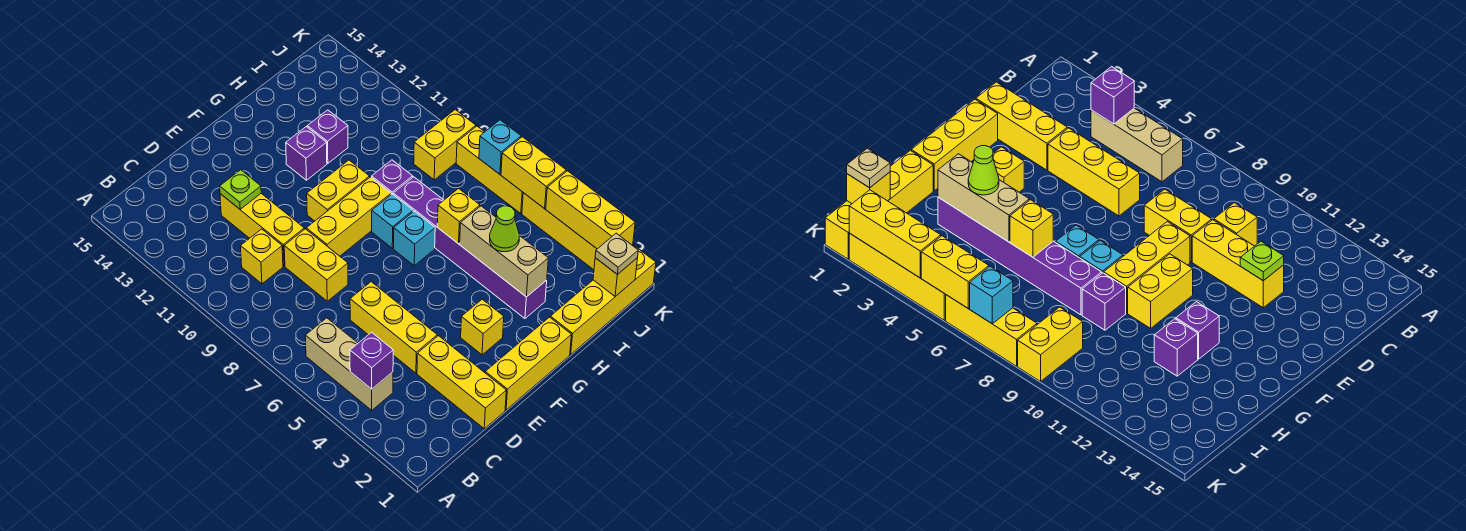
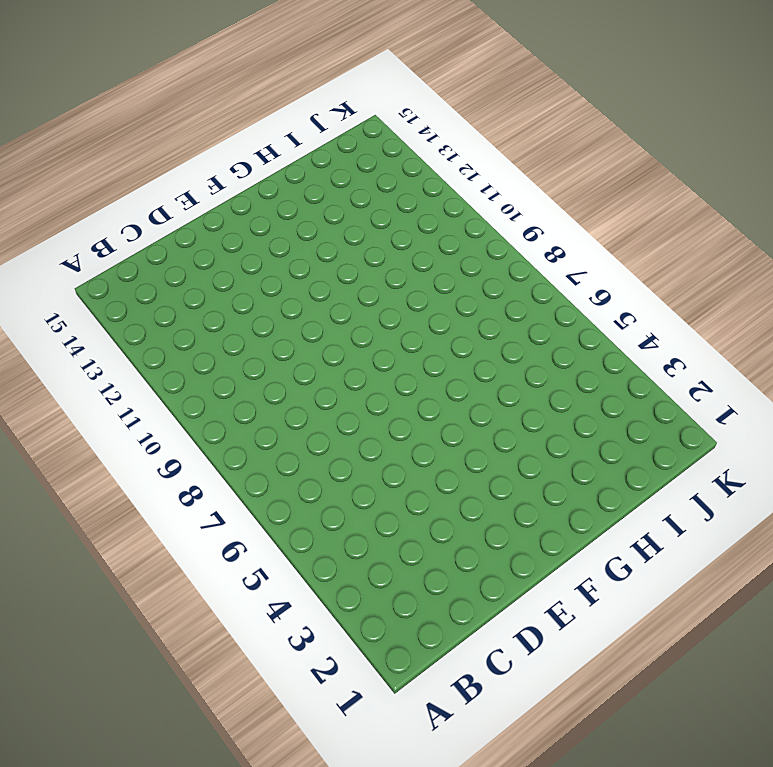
none -> tan brick B4:B6 level 1
none -> yellow brick C10 level 1
none -> yellow brick D1:D3 level 1
none -> yellow brick D4:D6 level 1

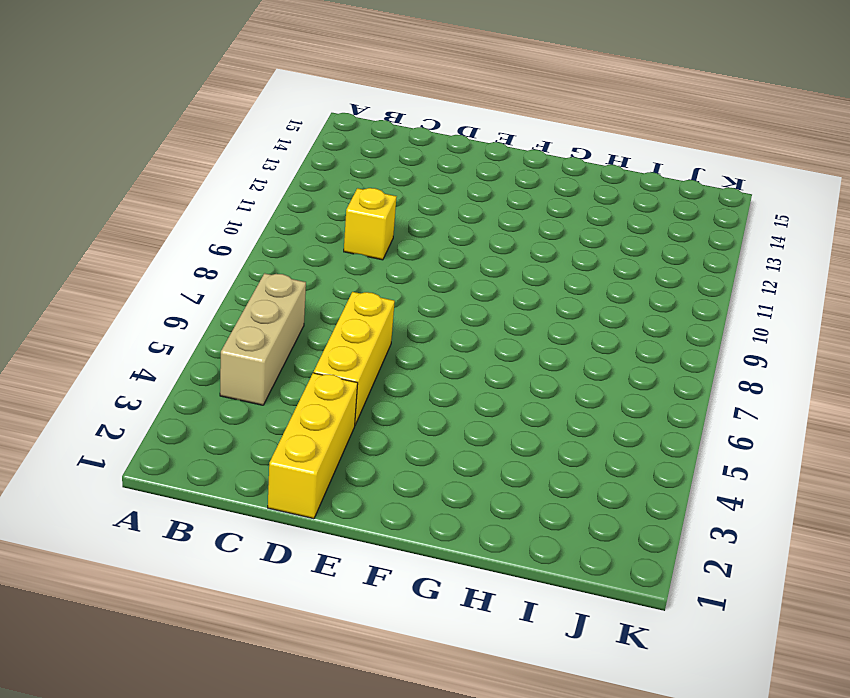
none -> yellow brick D8:D9 level 1
none -> yellow brick D10:D12 level 1
none -> yellow brick E1:G1 level 1
none -> yellow brick E9:G9 level 1

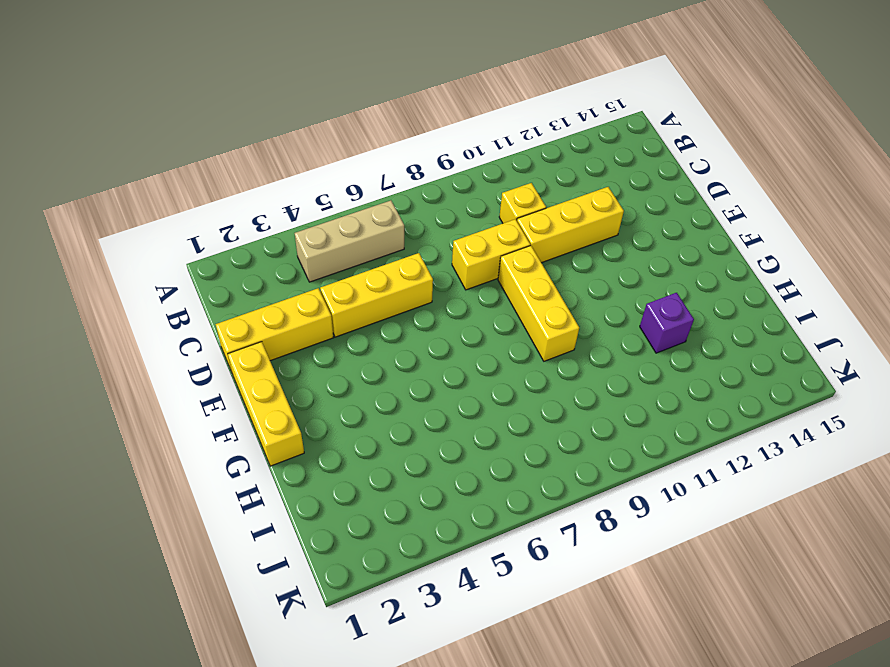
none -> yellow brick F3 level 1
none -> yellow brick F10:G10 level 1
none -> cyan brick G7 level 1
none -> cyan brick G8 level 1

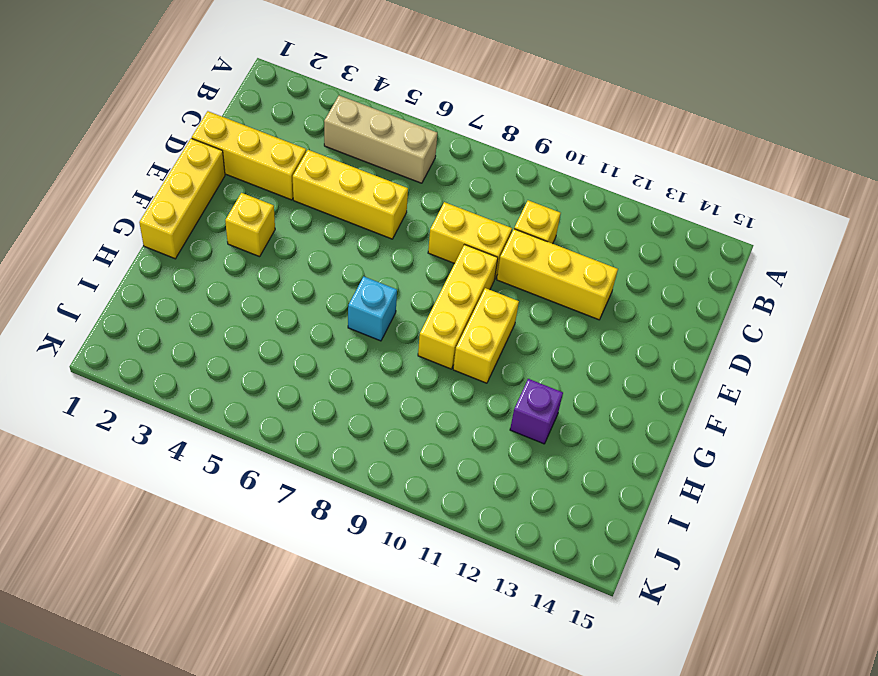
none -> cyan brick G8 level 1
none -> purple brick G12 level 1
none -> yellow brick H1:K1 level 1
none -> purple brick H3:H8 level 1

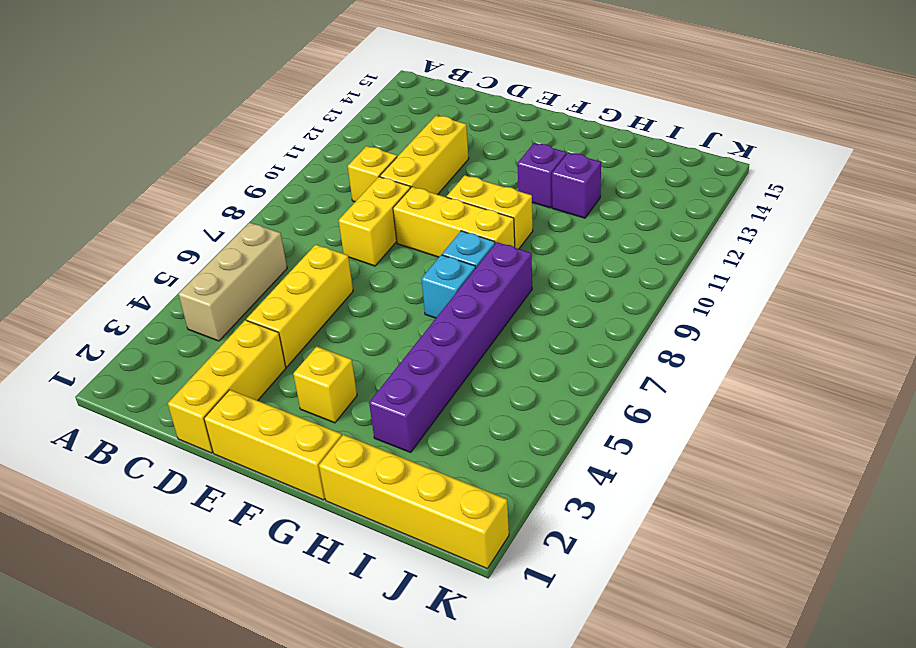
none -> purple brick H9 level 1
none -> yellow brick J9:K9 level 1
none -> yellow brick K2:K5 level 1
none -> yellow brick K6:K8 level 1

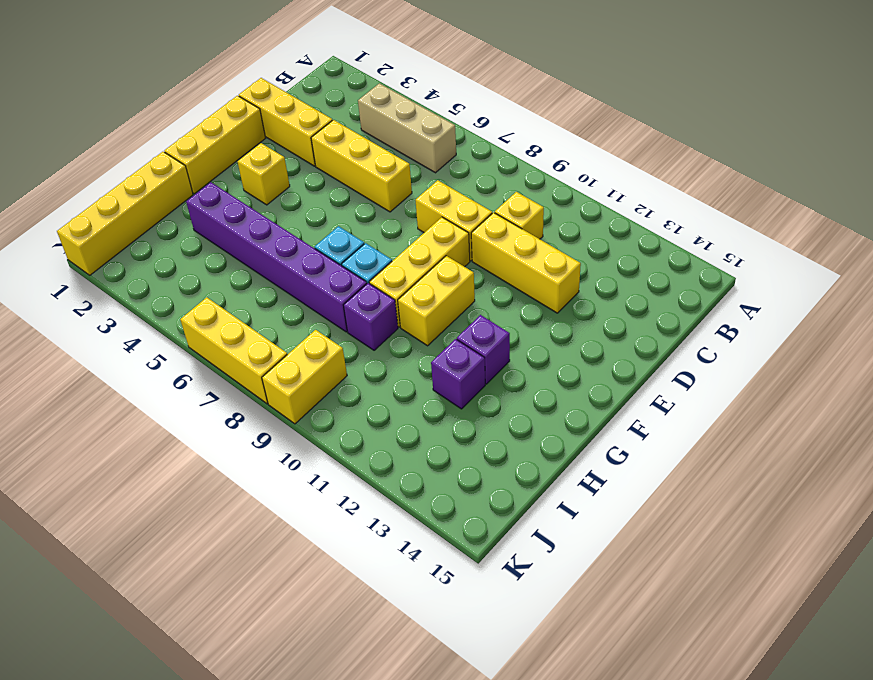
none -> yellow brick K2:K5 level 1
none -> purple brick B4 level 2
none -> lime plate D12 level 2
none -> tan brick H3:H5 level 2

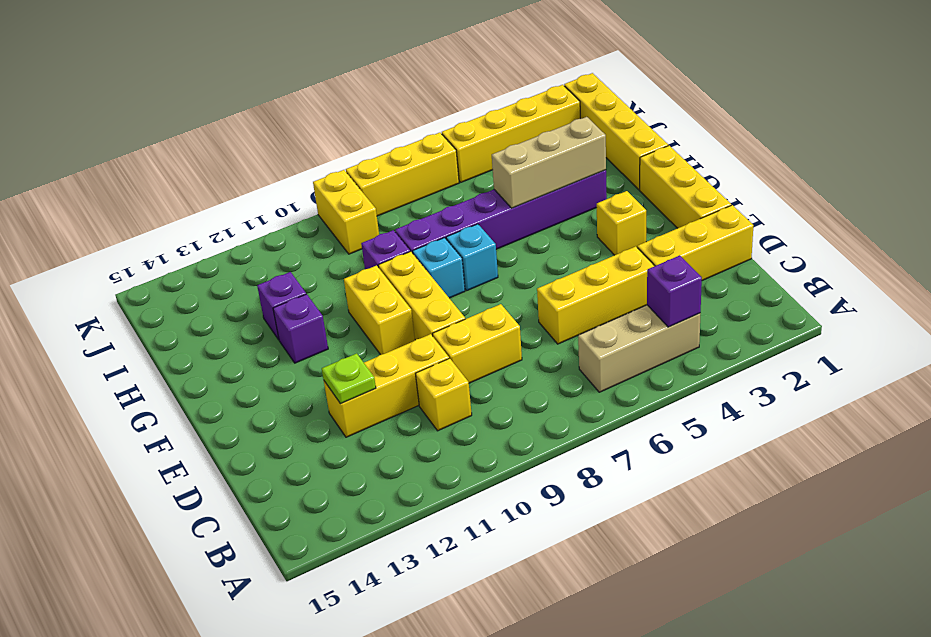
none -> yellow brick H6 level 2
none -> yellow brick J1 level 2
none -> yellow brick K2:K4 level 2
none -> yellow brick K5:K6 level 2

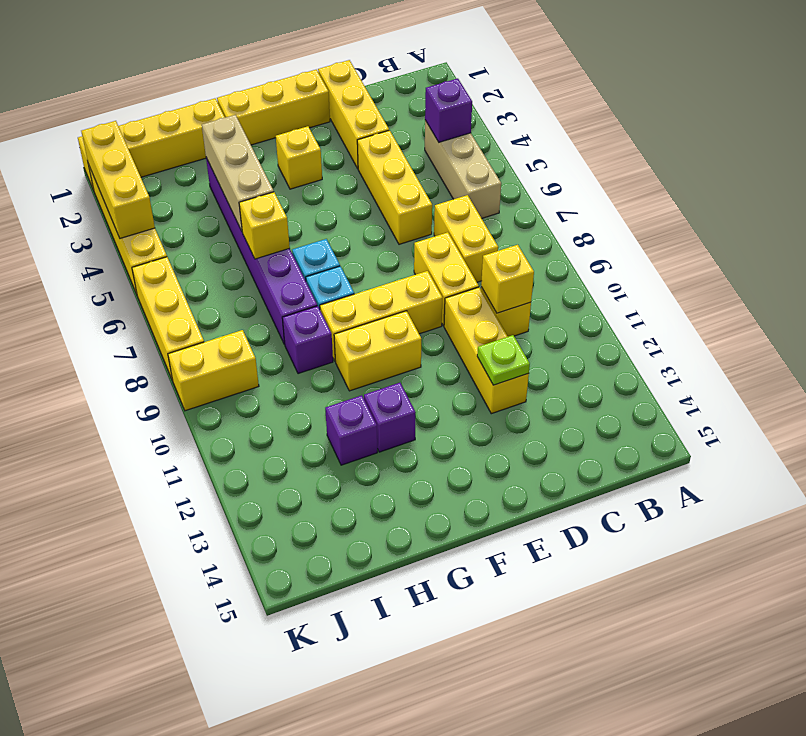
yellow brick C7:C8 level 1 -> yellow brick K5:K6 level 2
yellow brick C10 level 2 -> yellow brick J1 level 2
none -> cyan brick K7 level 2
none -> lime cone H4 level 3
none -> tan plate J1 level 3

